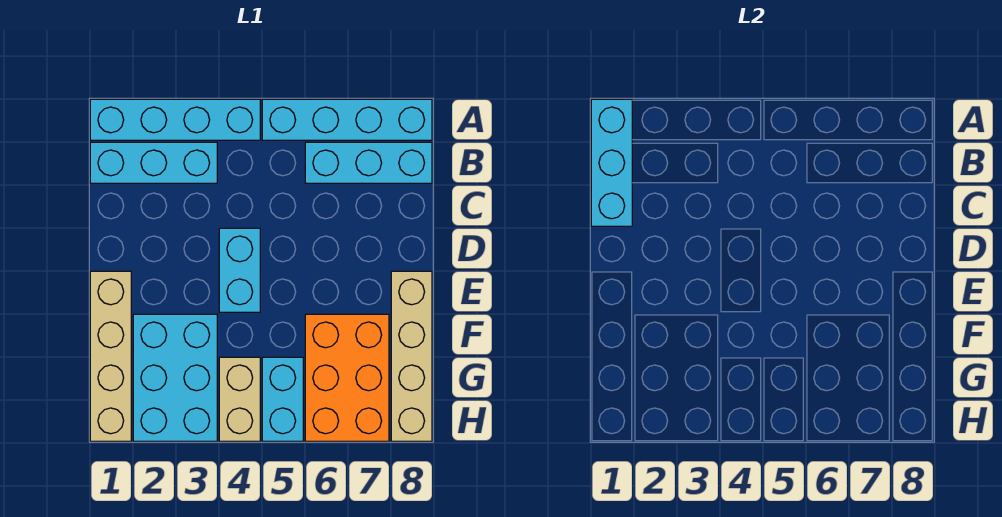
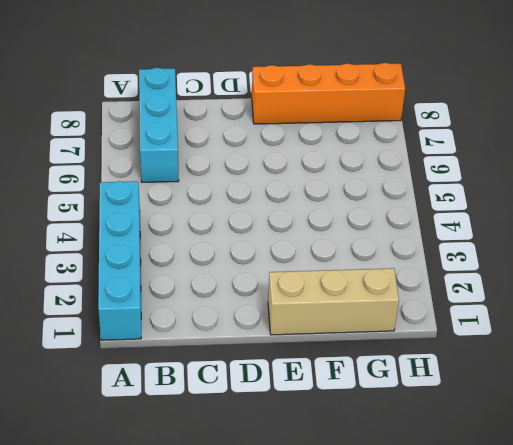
tan brick E1:G1 level 1 -> tan brick E1:H1 level 1
orange brick E8:H8 level 1 -> tan brick E8:H8 level 1
none -> cyan brick A5:A8 level 1
none -> cyan brick B1:B3 level 1
none -> cyan brick D4:E4 level 1

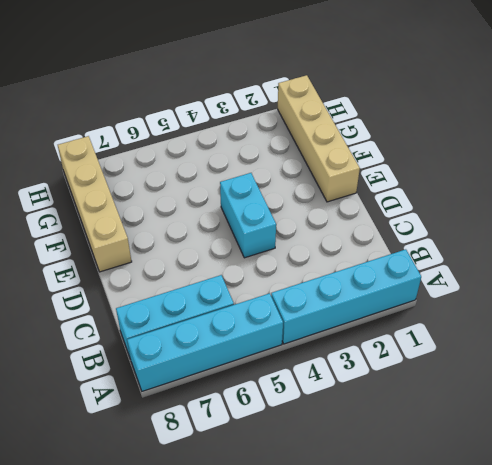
none -> cyan brick B1:B3 level 1
none -> cyan brick F2:H3 level 1
none -> orange brick F6:H7 level 1

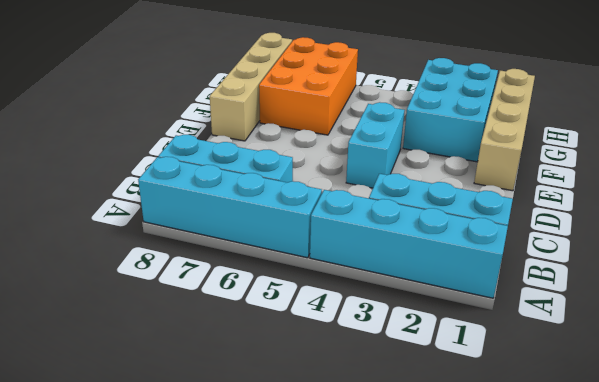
none -> tan brick G4:H4 level 1
none -> cyan brick G5:H5 level 1
none -> cyan brick A1:C1 level 2

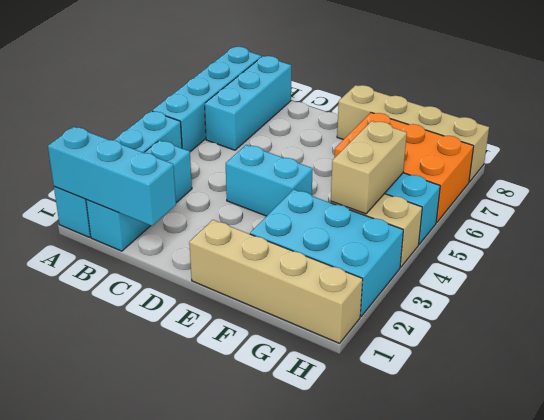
tan brick G4:G5 level 2 -> none

